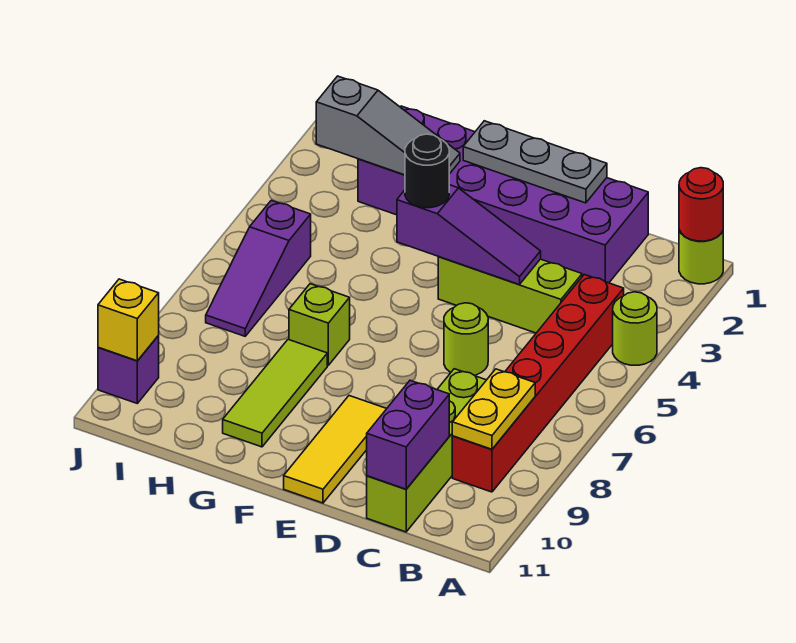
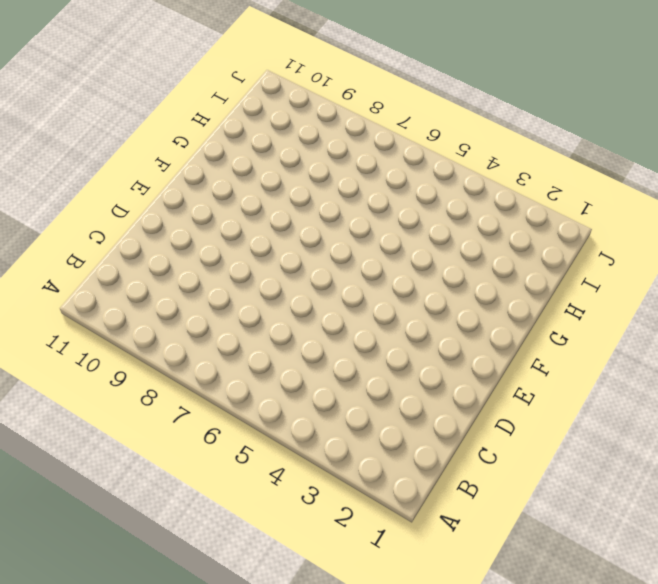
none -> lime round brick A1 level 1
none -> lime round brick A4 level 1
none -> red brick B4:B9 level 1

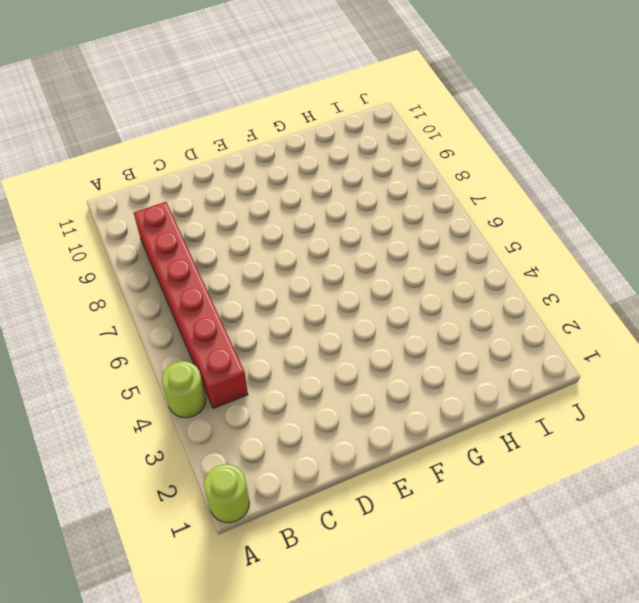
none -> purple brick C1:H2 level 1
none -> lime brick C4:E4 level 1
none -> lime brick C8:C11 level 1

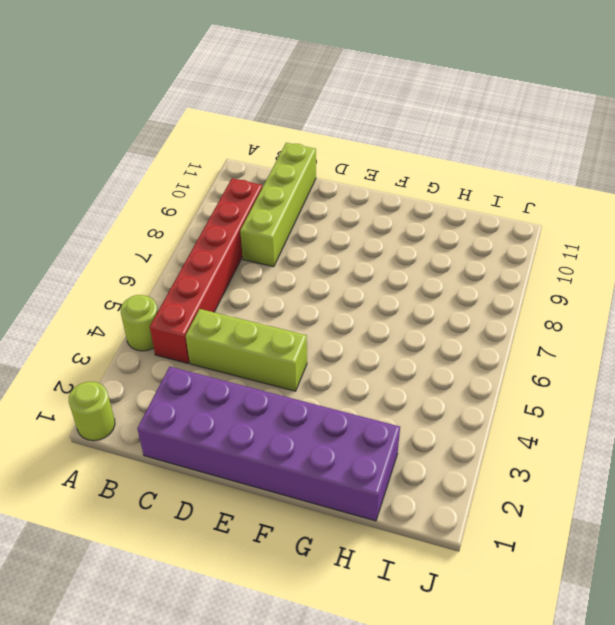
none -> lime round brick D6 level 1
none -> yellow tile E9:E11 level 1
none -> lime brick G7 level 1

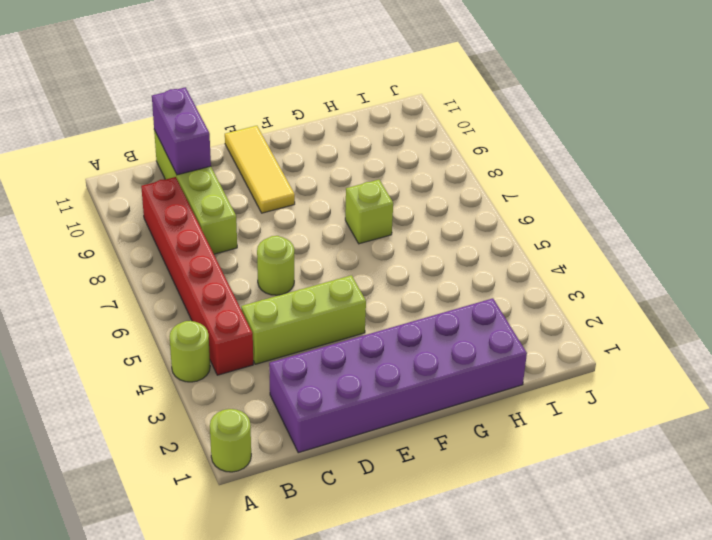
none -> lime tile G8:G10 level 1
none -> purple slope I5:I7 level 1 top 5
none -> purple brick J10 level 1

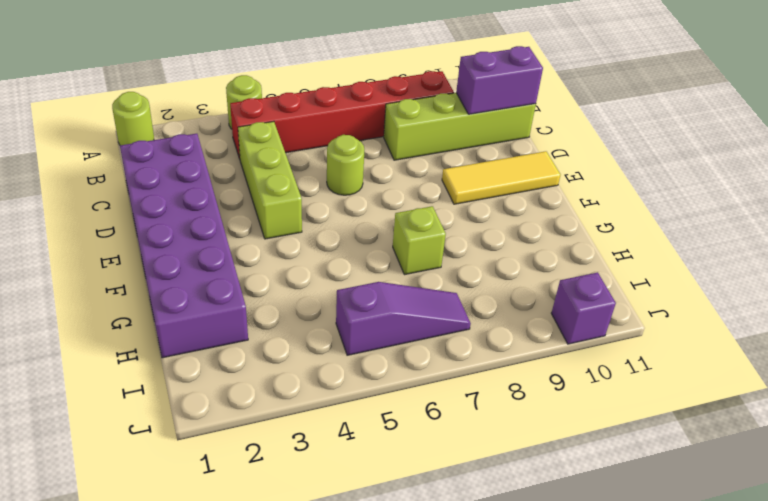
none -> lime tile G8:G10 level 1
none -> red round brick A1 level 2
none -> yellow plate B8:B9 level 2

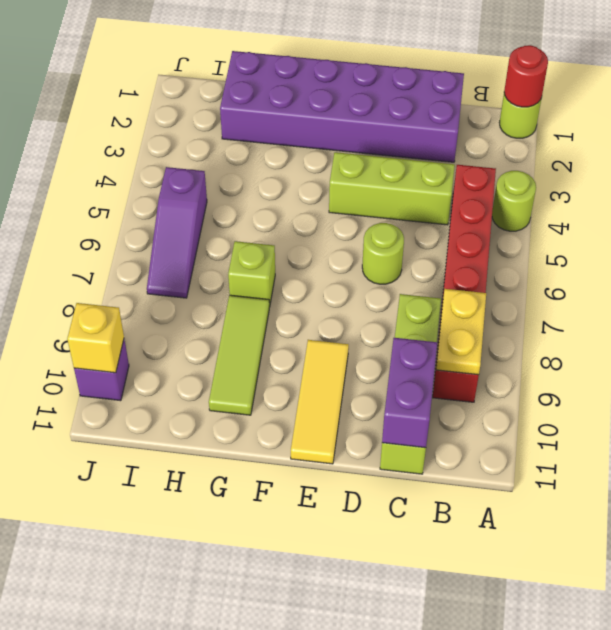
none -> grey plate D1:F1 level 2
none -> purple slope D4:F4 level 2 top F
none -> grey slope G2:I2 level 2 top I

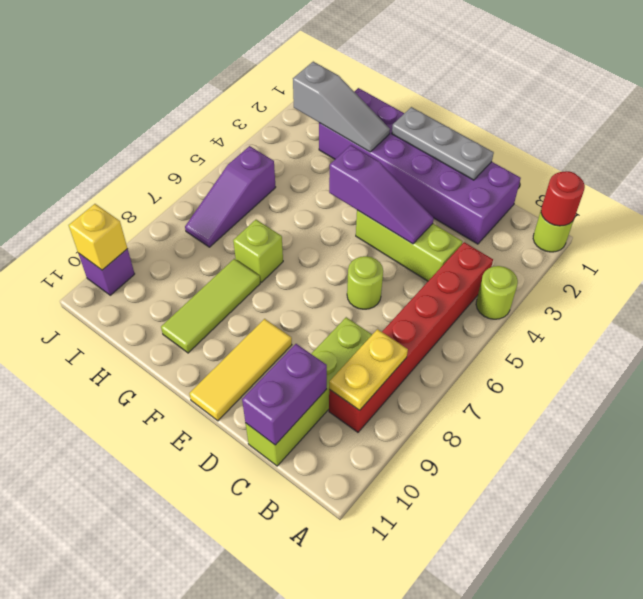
none -> black round brick F4 level 3

